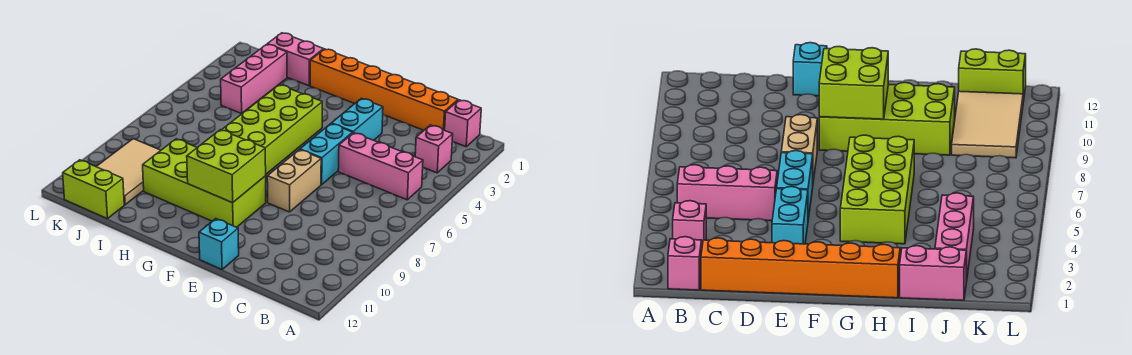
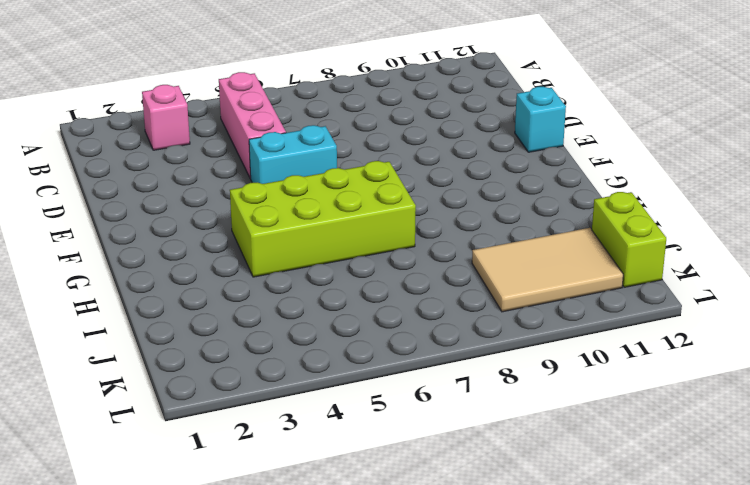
none -> pink brick B1 level 1
none -> orange brick C1:H1 level 1
none -> cyan brick E3:E4 level 1

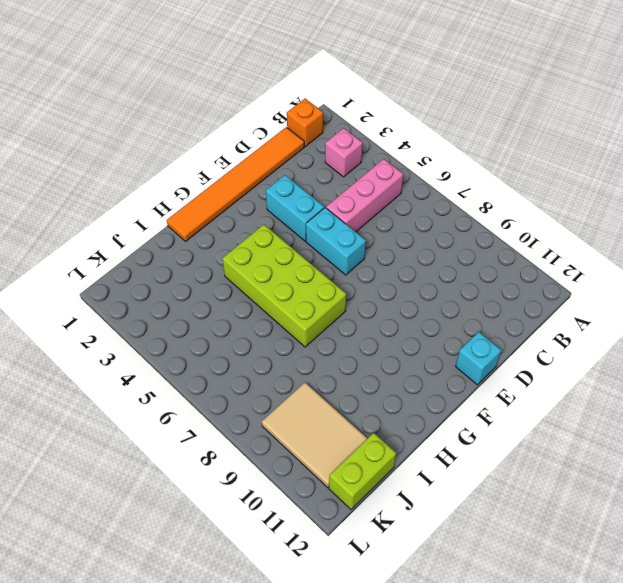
orange brick B1 level 1 -> pink brick B1 level 1
orange tile C1:H1 level 1 -> orange brick C1:H1 level 1
none -> tan brick E7:E8 level 1
none -> lime brick F9:I10 level 1
none -> pink brick I1:J1 level 1

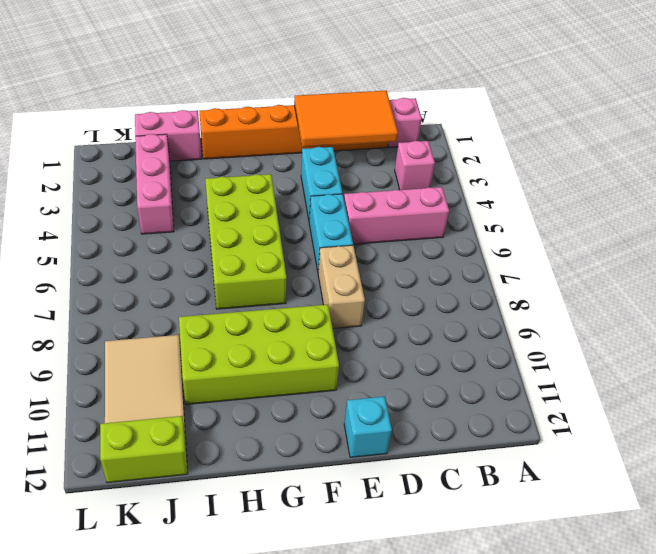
orange tile C1:E2 level 2 -> none
none -> lime brick F9:G10 level 2

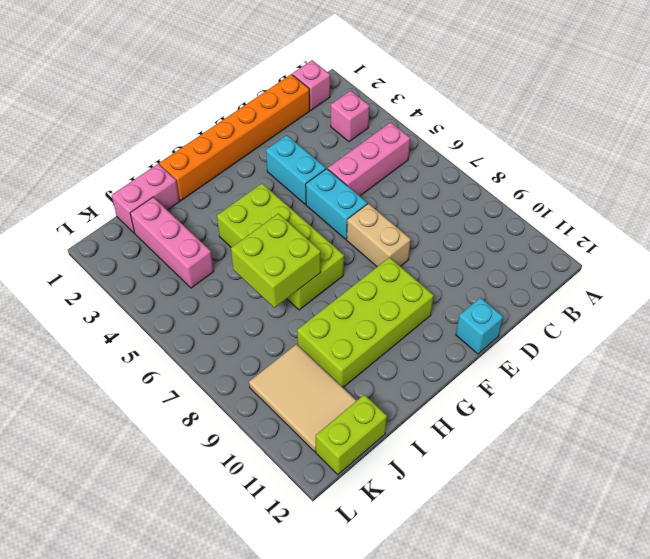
lime brick H6:I7 level 2 -> lime brick F9:G10 level 2

